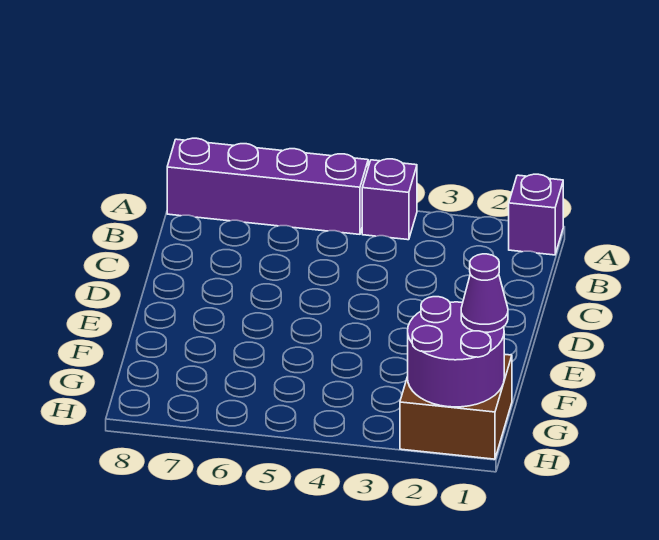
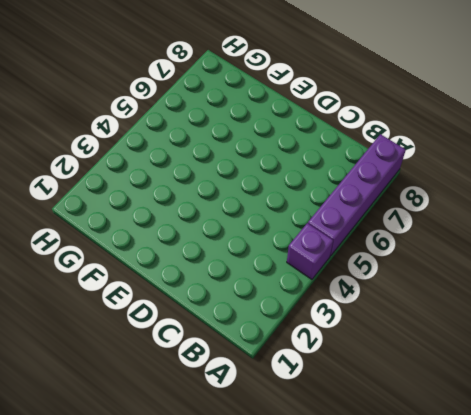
none -> purple brick A1 level 1
none -> brown brick G1:H2 level 1

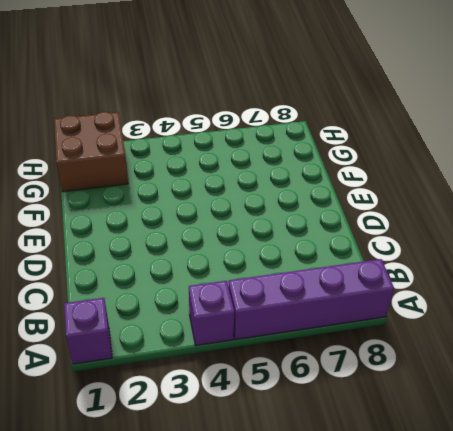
none -> purple round brick G1:H2 level 2
none -> purple cone G1 level 3

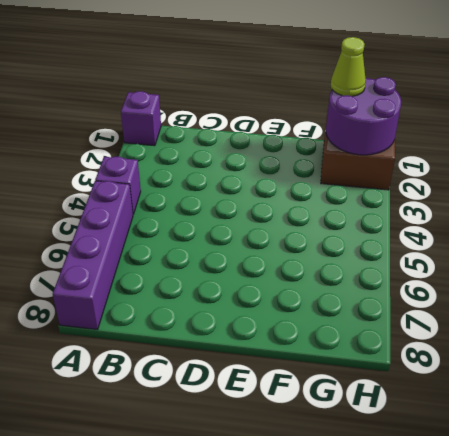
lime cone G1 level 3 -> purple cone G1 level 3

